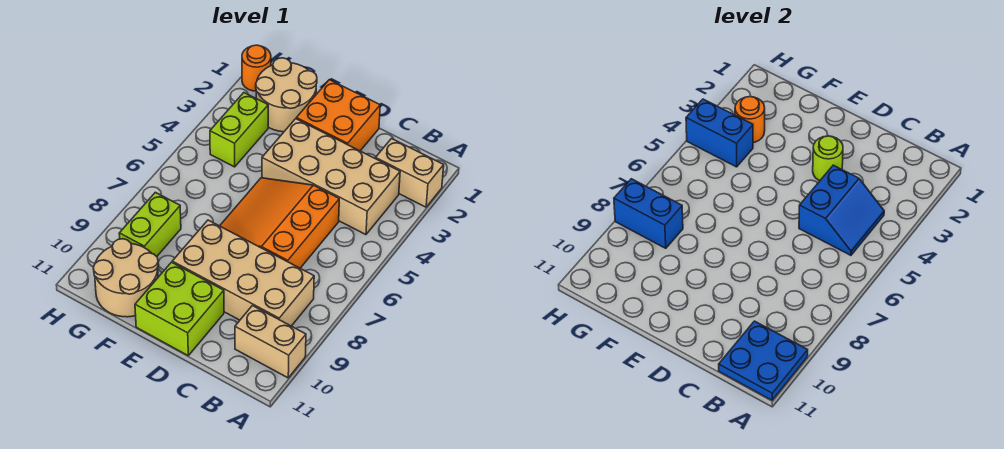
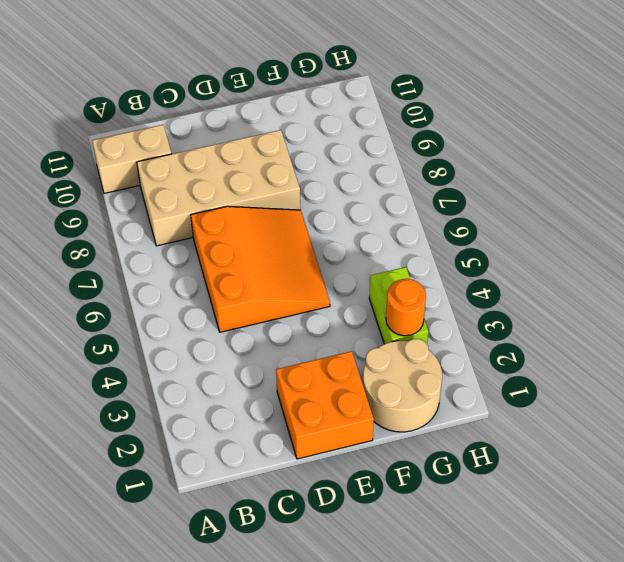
none -> tan brick A2:B2 level 1
none -> tan brick B3:E4 level 1
none -> lime brick D10:E11 level 1

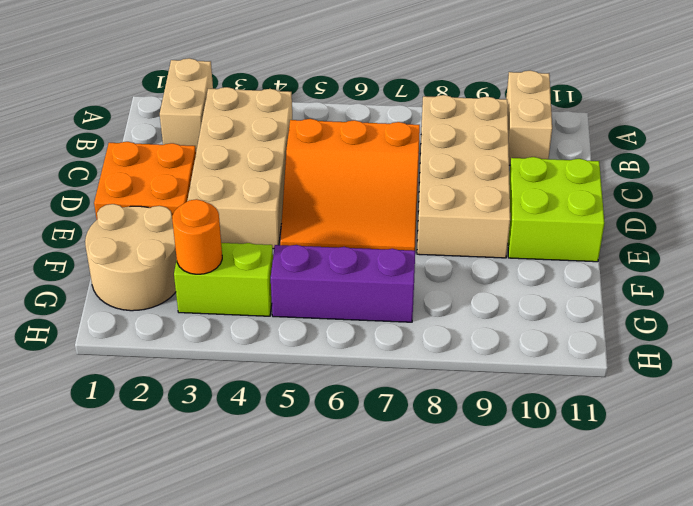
purple brick G5:G7 level 1 -> none
none -> tan round brick F10:G11 level 1
none -> lime brick G8:G9 level 1
none -> orange round brick H1 level 1

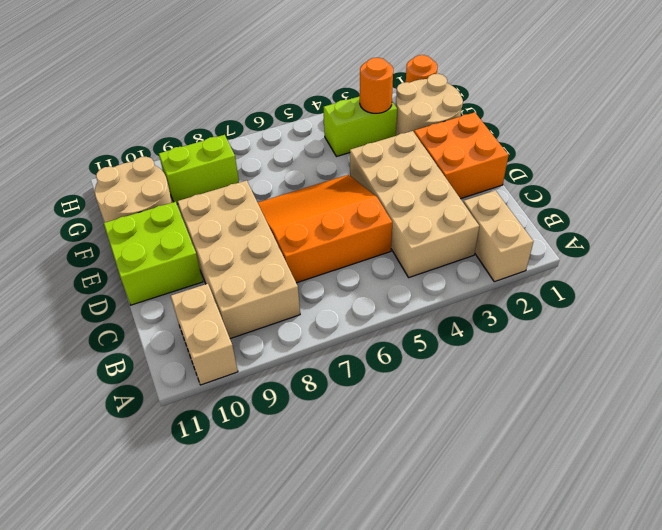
none -> blue plate A10:B11 level 2
none -> blue slope B4:C5 level 2 top C
none -> lime round brick D3 level 2

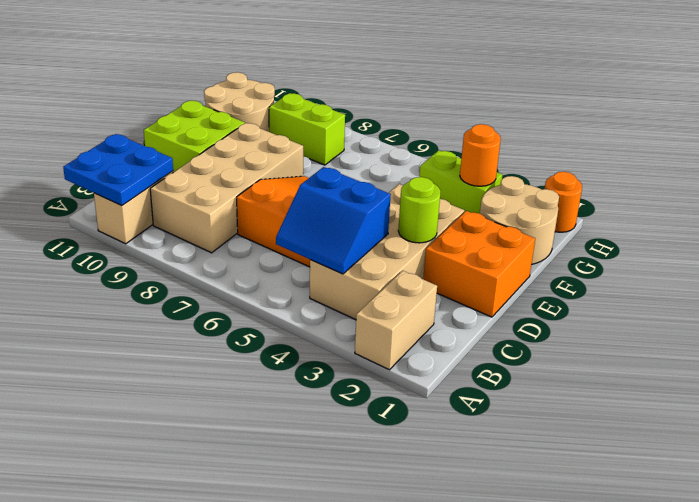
none -> blue brick G4:H4 level 2
none -> blue brick G8:H8 level 2

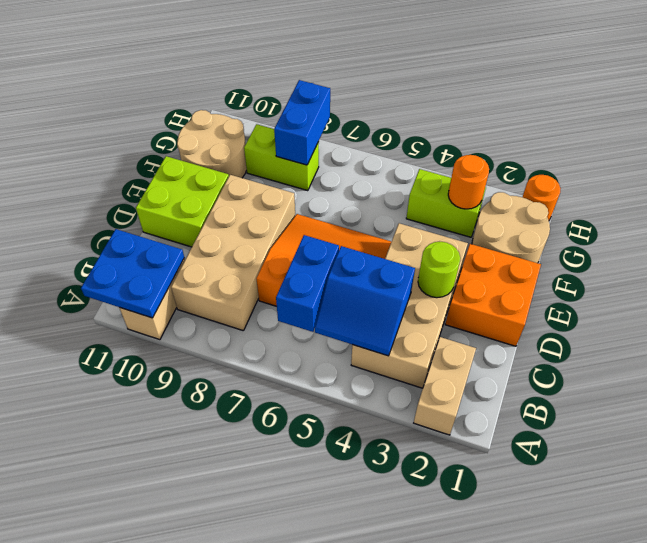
blue brick B6:C6 level 2 -> blue brick G4:H4 level 2

